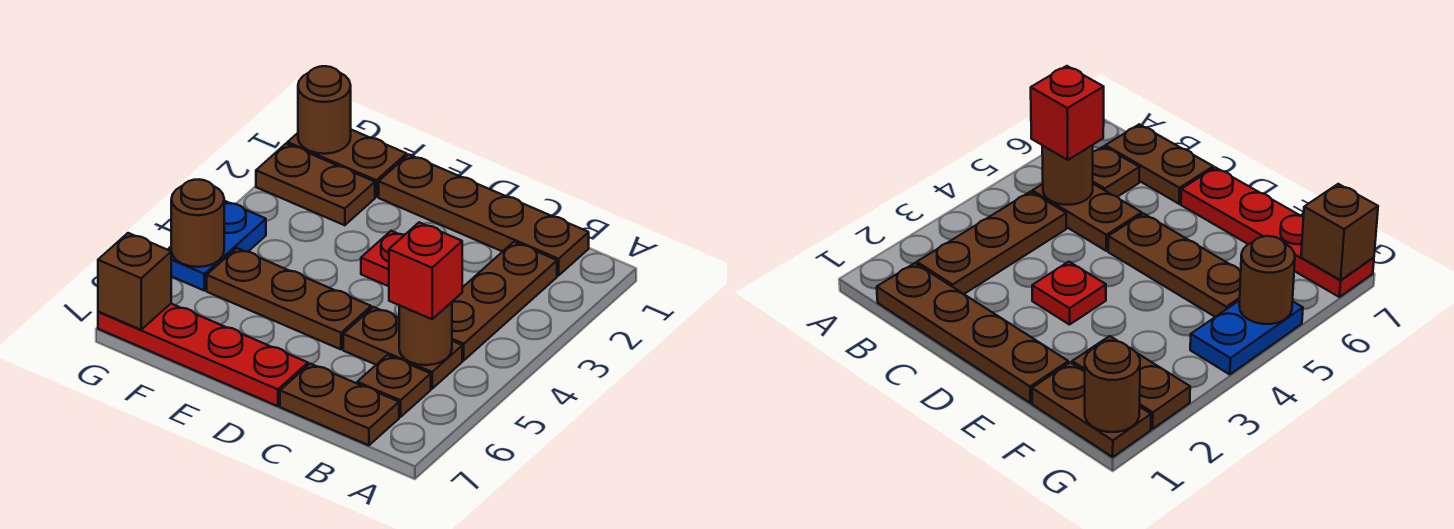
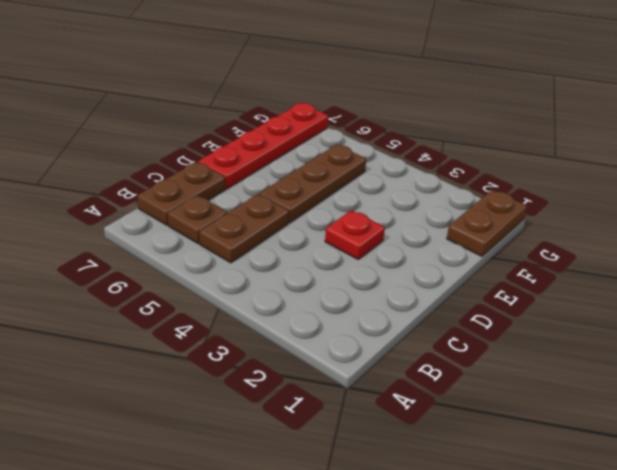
none -> brown plate B1:E1 level 1
none -> brown plate B2:B4 level 1
none -> brown plate F2:G2 level 1

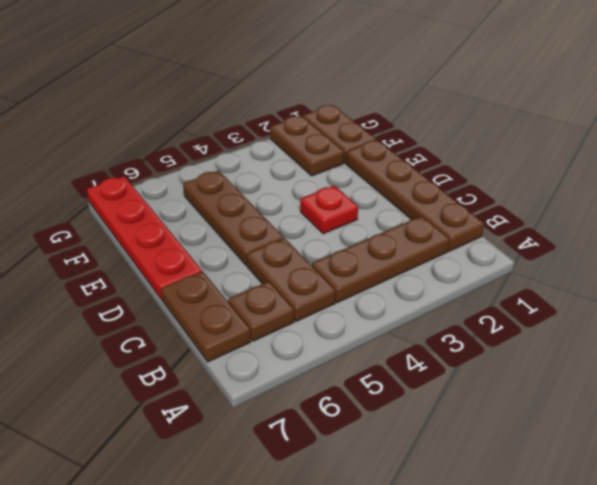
none -> blue plate G4:G5 level 1
none -> brown round brick B5 level 2
none -> brown round brick G1 level 2

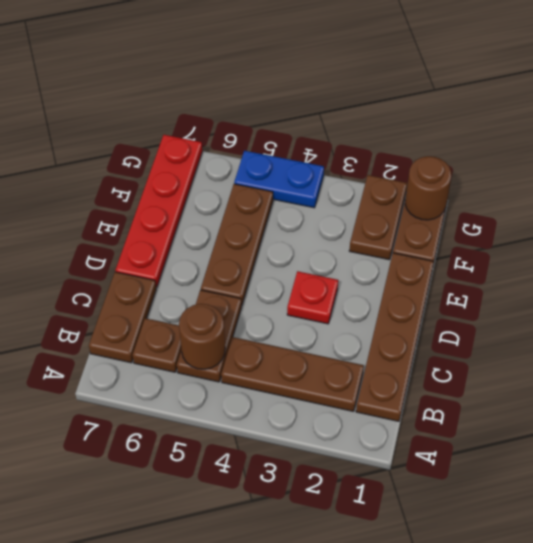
none -> brown round brick G5 level 2
none -> brown brick G7 level 2
none -> red brick B5 level 3

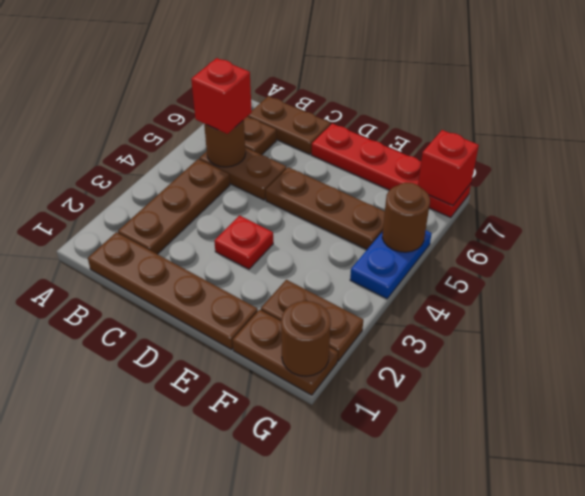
red brick G7 level 2 -> brown brick G7 level 2

